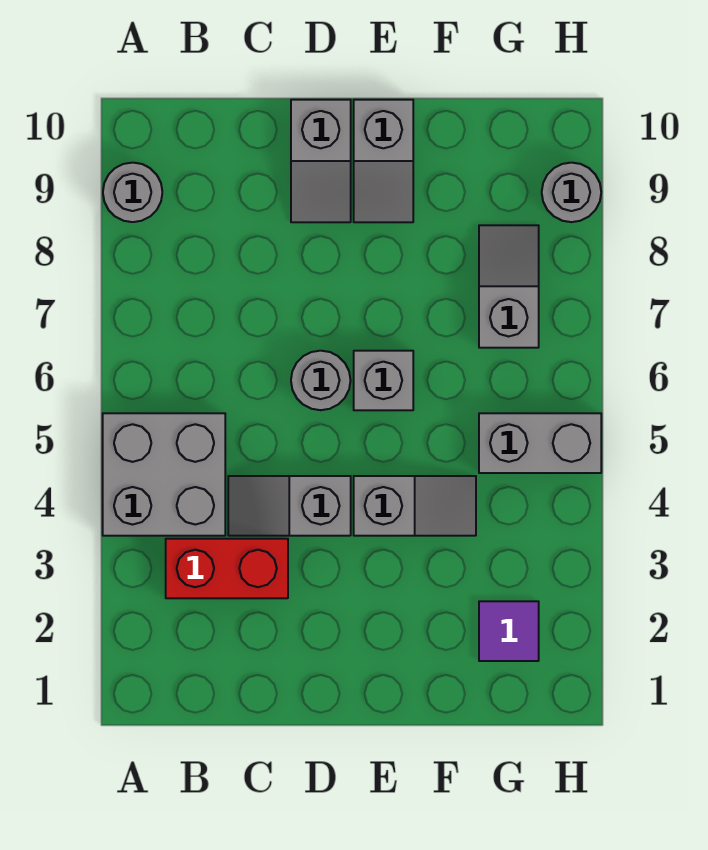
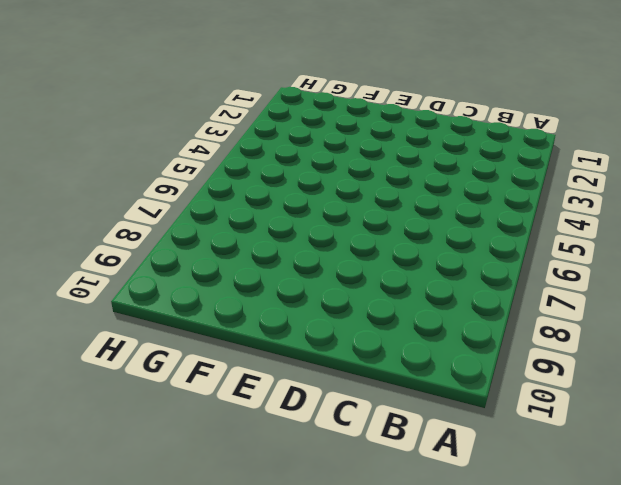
none -> grey brick A4:B5 level 1
none -> grey round brick A9 level 1
none -> red brick B3:C3 level 1

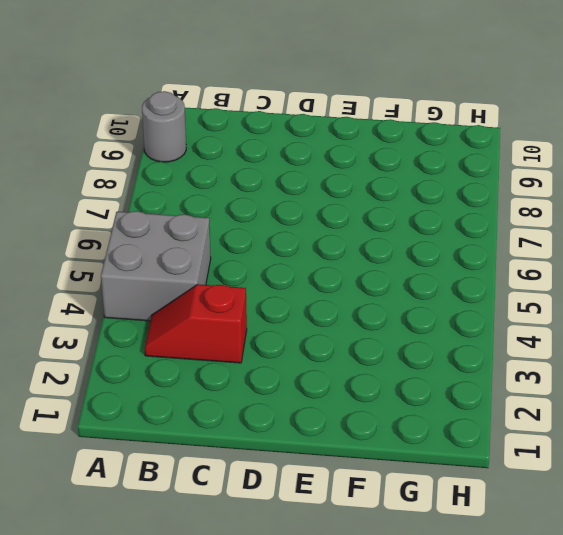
red slope B3:C3 level 1 top C -> red brick B3:C3 level 1
none -> grey slope C4:D4 level 1 top D
none -> grey round brick D6 level 1
none -> grey slope D9:D10 level 1 top 10

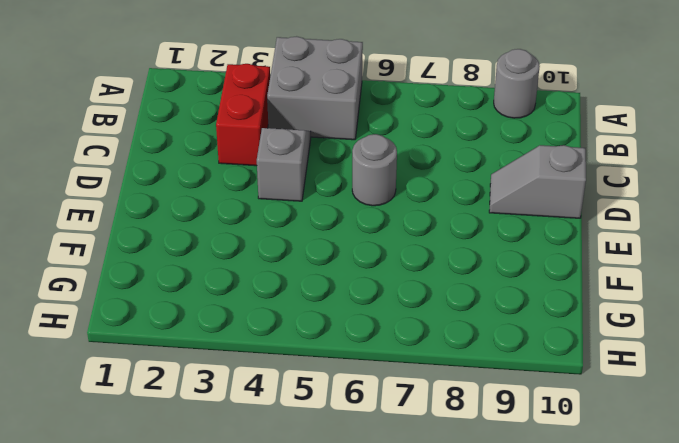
none -> grey slope E4:F4 level 1 top E
none -> grey brick E6 level 1
none -> grey slope E9:E10 level 1 top 10

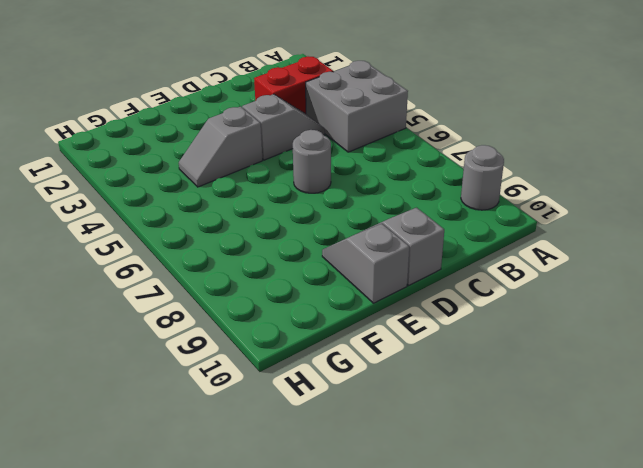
none -> grey brick E6 level 1
none -> purple tile G2 level 1
none -> grey brick G5:H5 level 1

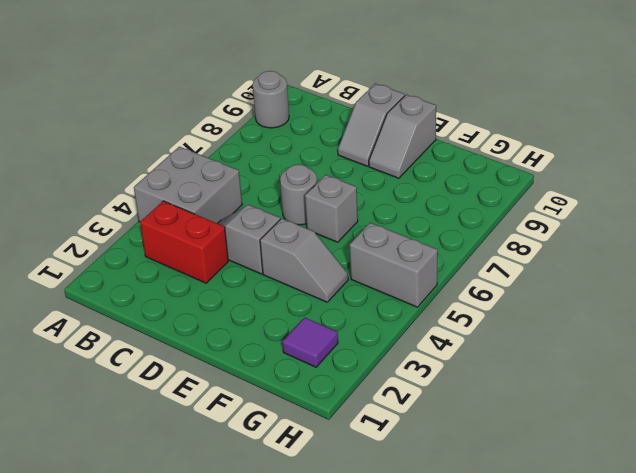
none -> grey slope G7:G8 level 1 top 7
none -> grey round brick H9 level 1

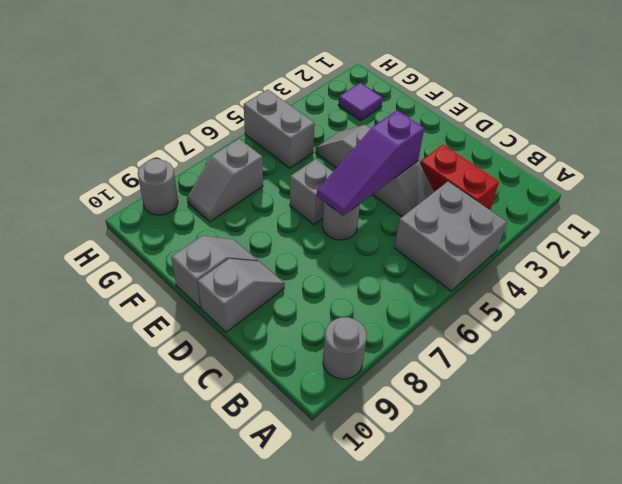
purple slope D4:D6 level 2 top 4 -> none

